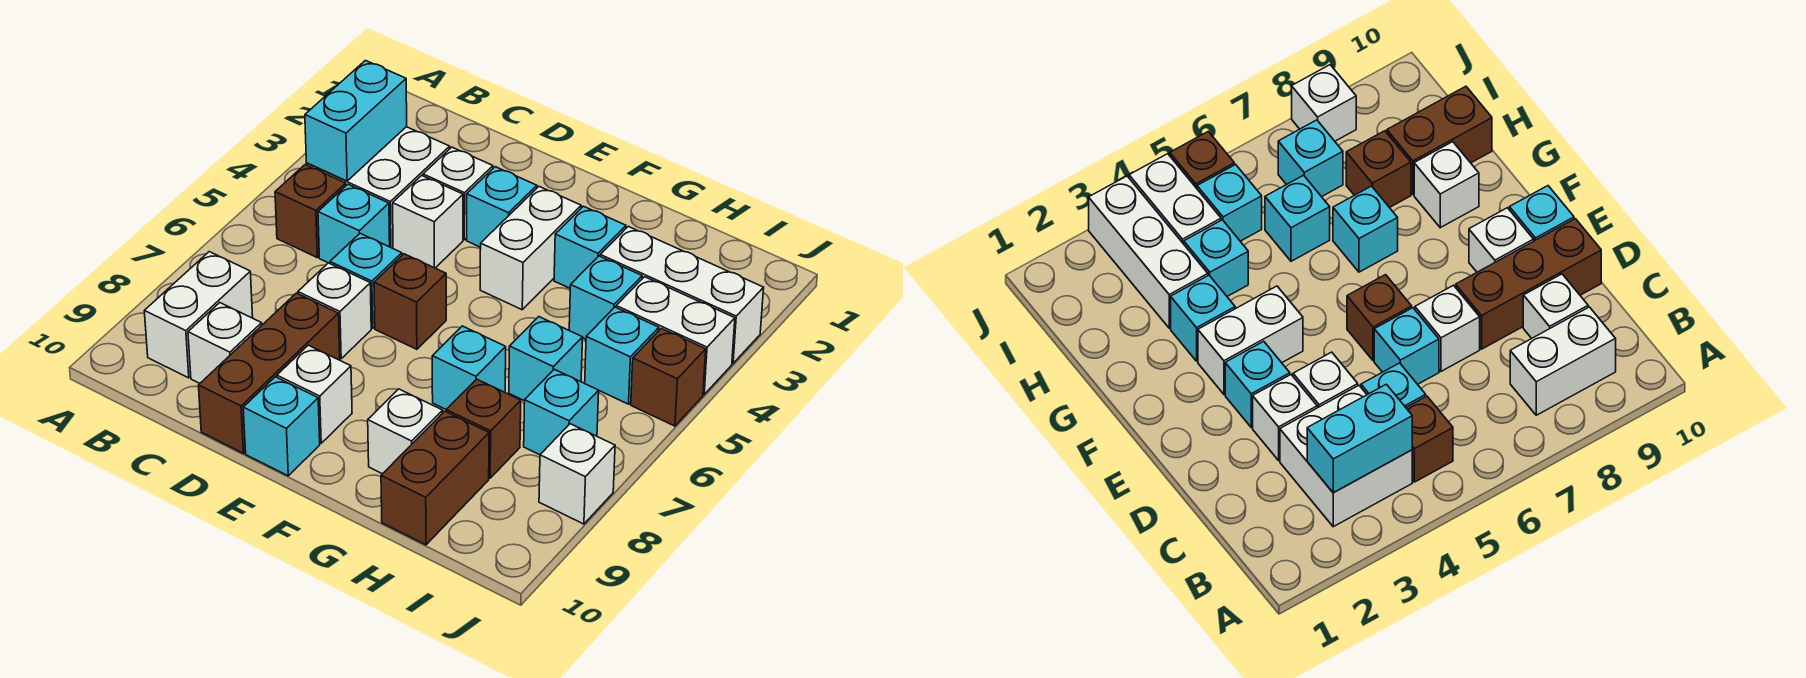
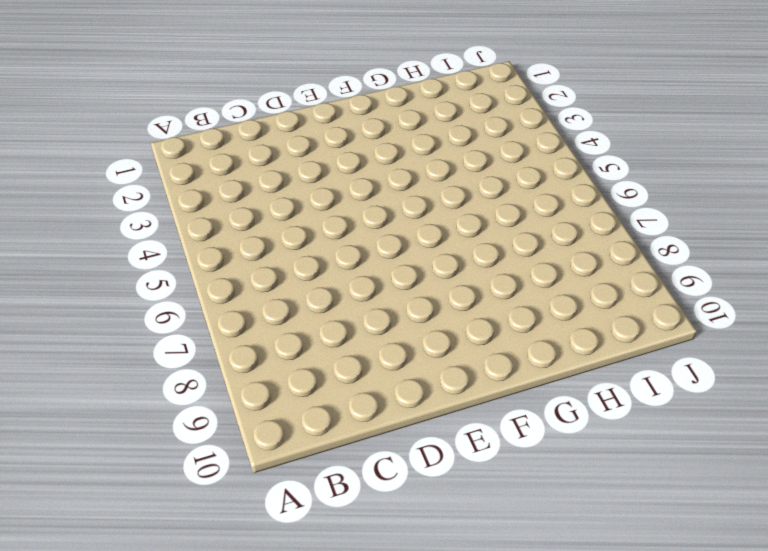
none -> white brick B3:C4 level 1
none -> brown brick B5 level 1
none -> white brick B8:B9 level 1

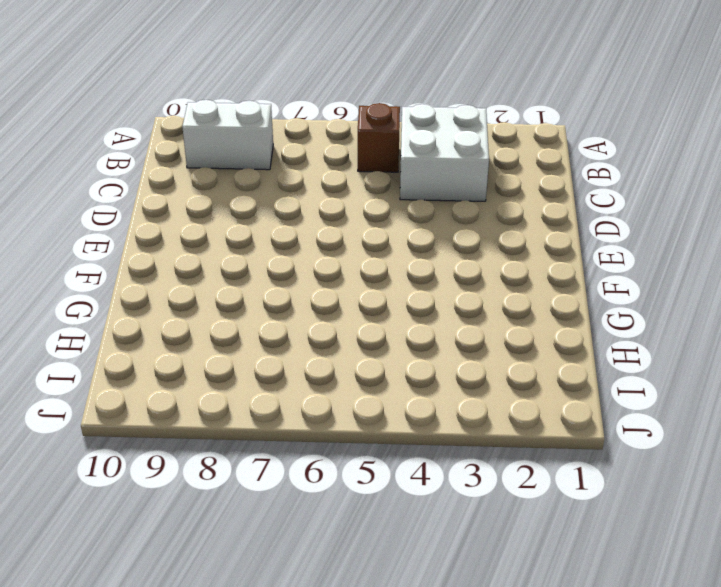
none -> cyan brick C5 level 1
none -> white brick C9 level 1
none -> white brick D3 level 1

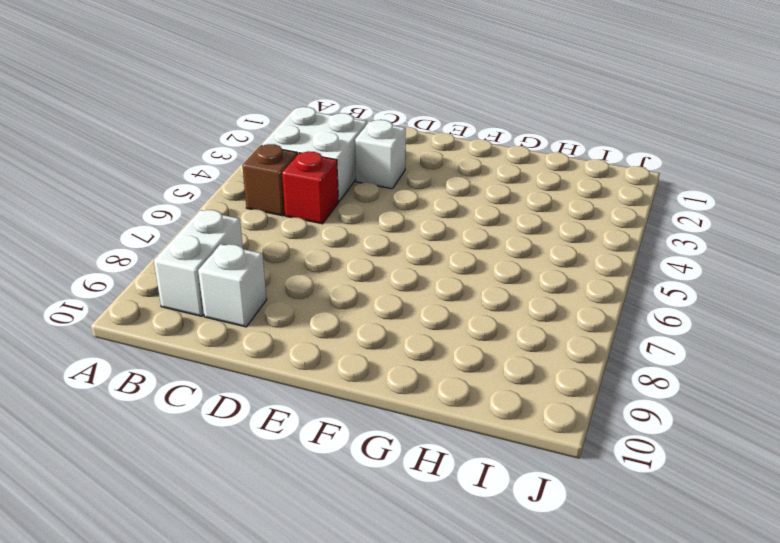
red brick C5 level 1 -> cyan brick C5 level 1
none -> white brick D4 level 1
none -> cyan brick D6 level 1
none -> white brick D7 level 1

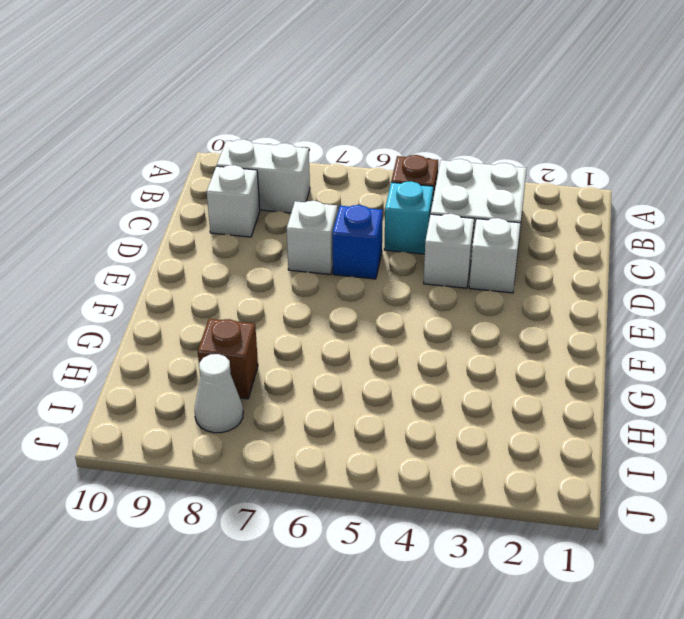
blue brick D6 level 1 -> cyan brick D6 level 1
white cone I8 level 1 -> none
none -> brown brick D8:D10 level 1
none -> cyan brick E3 level 1
none -> brown brick E6 level 1

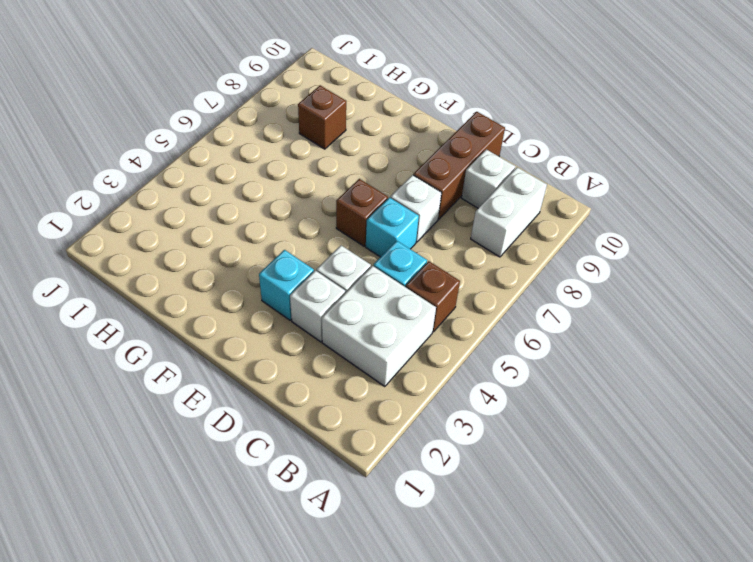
none -> white brick E9 level 1
none -> cyan brick E10 level 1
none -> white brick F3:F4 level 1

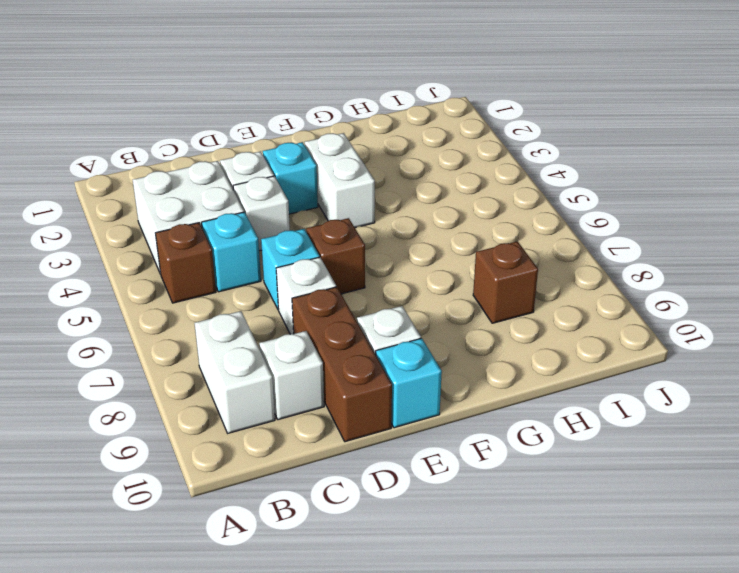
none -> cyan brick G3 level 1
none -> cyan brick G7 level 1
none -> white brick G9 level 1

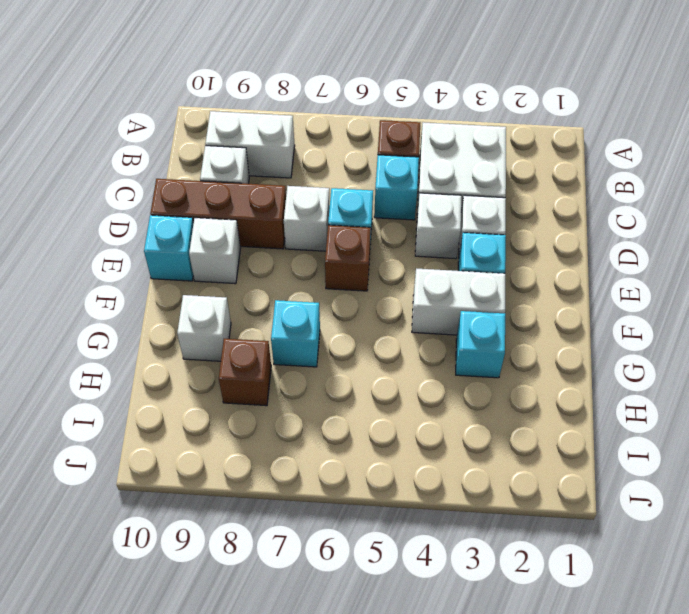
none -> white brick H3:J3 level 1
none -> cyan brick H4 level 1
none -> cyan brick H6 level 1

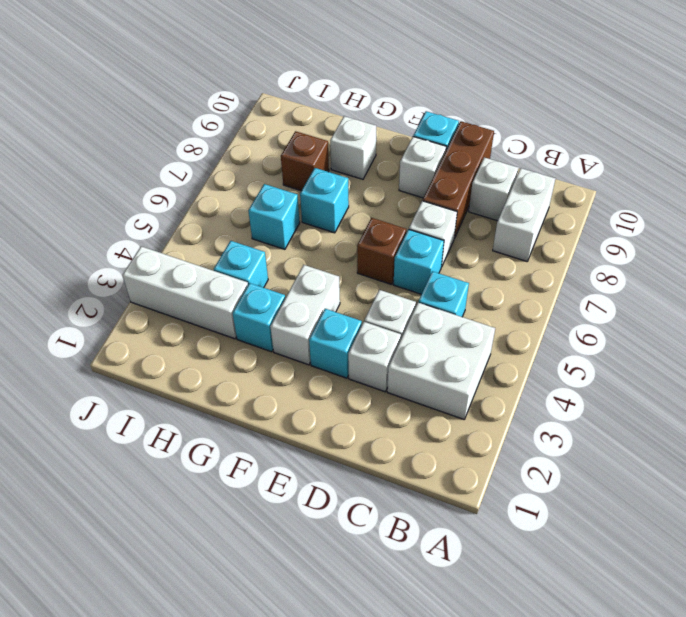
none -> brown brick B5 level 1
none -> brown brick H9:H10 level 1
none -> white brick I4:J4 level 1

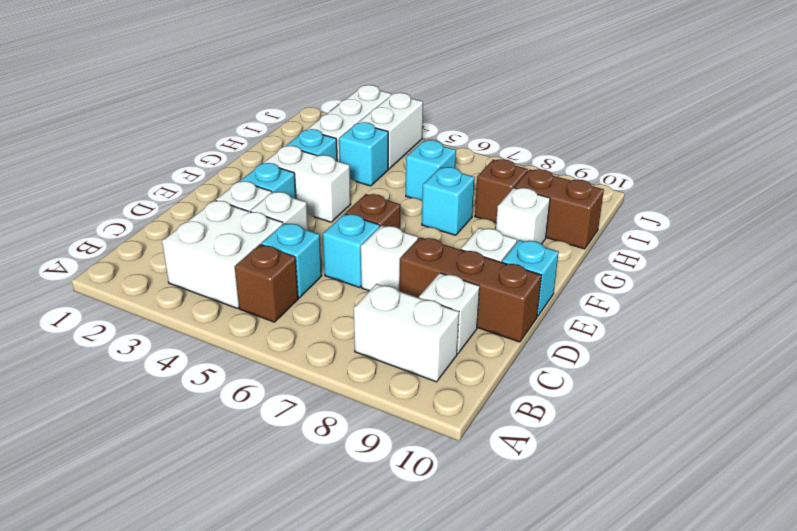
none -> cyan brick I5 level 1
none -> cyan brick I7 level 1
none -> brown brick J5 level 1

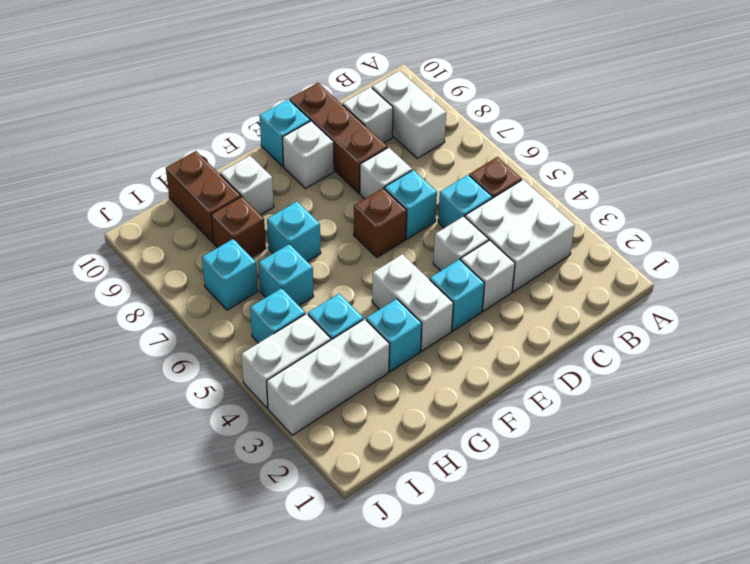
none -> brown brick J5 level 1
none -> white brick J8 level 1
none -> cyan brick B3:B4 level 2

